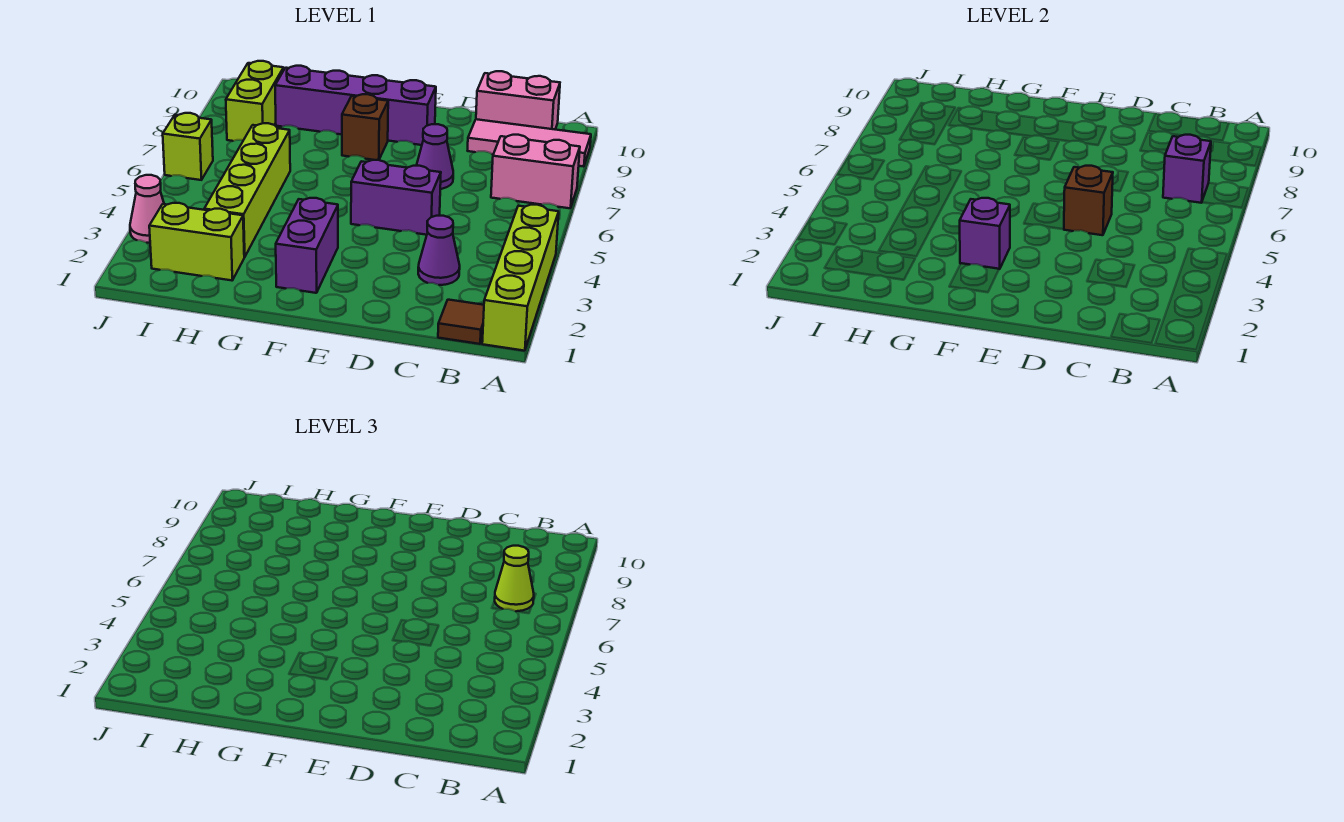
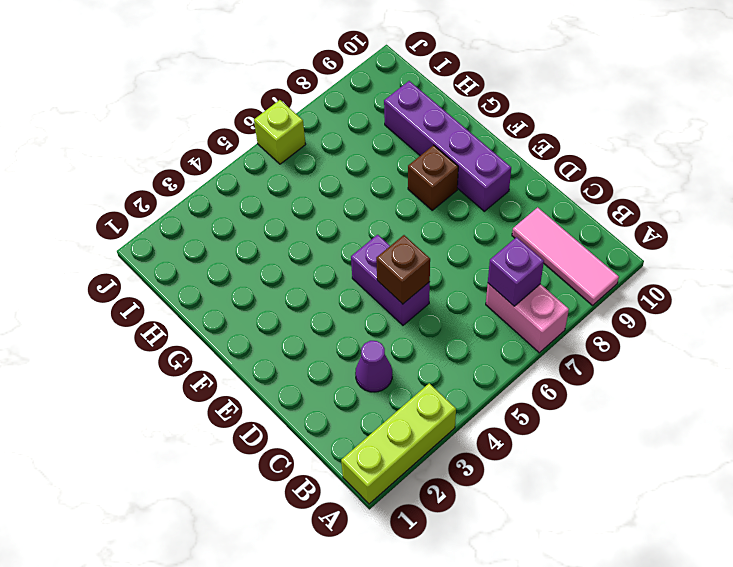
lime brick A1:A3 level 1 -> lime brick A1:A4 level 1
none -> brown tile B1 level 1
none -> pink brick B10:C10 level 1
none -> purple cone D7 level 1

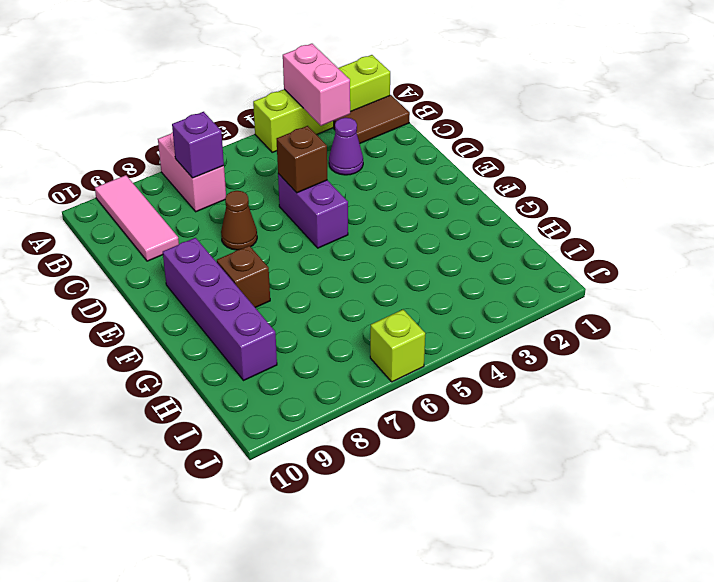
pink brick A3:B3 level 2 -> pink brick B10:C10 level 1
brown tile B1:B2 level 1 -> brown tile B1 level 1
brown cone D7 level 1 -> purple cone D7 level 1
none -> purple brick F2:F3 level 1
none -> lime brick H2:I2 level 1
none -> lime brick H3:H6 level 1

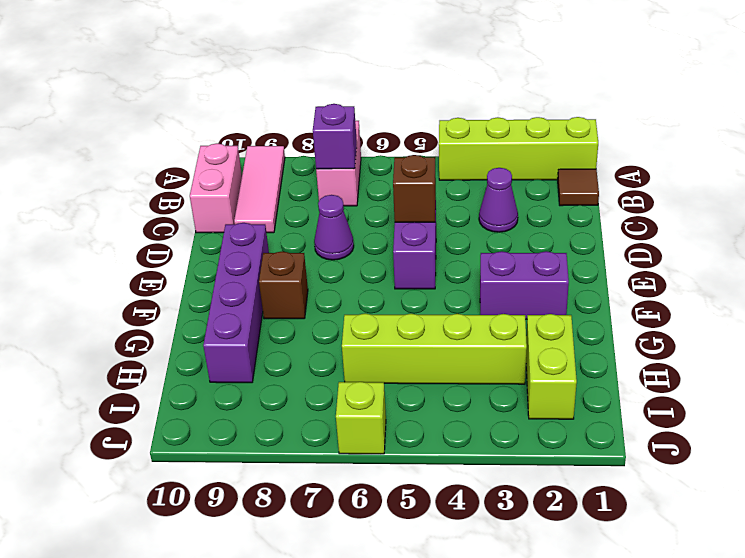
none -> lime brick I8:I9 level 1
none -> pink cone J3 level 1
none -> purple brick F3 level 2

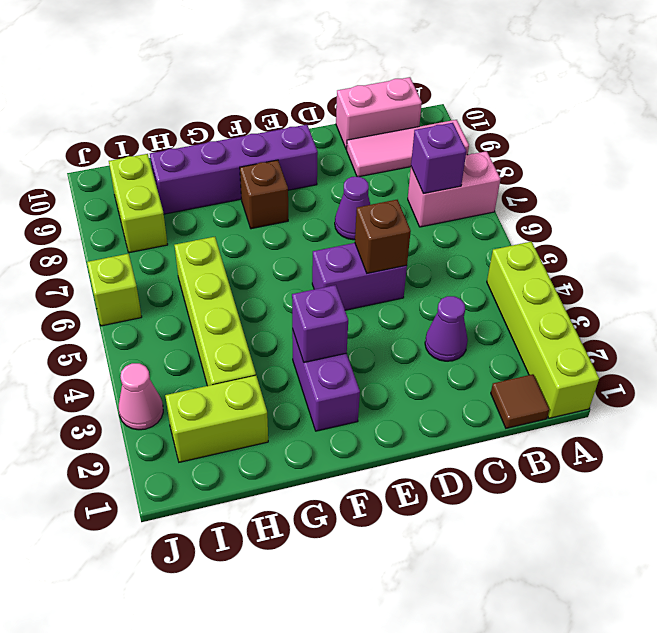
none -> lime cone B7 level 3

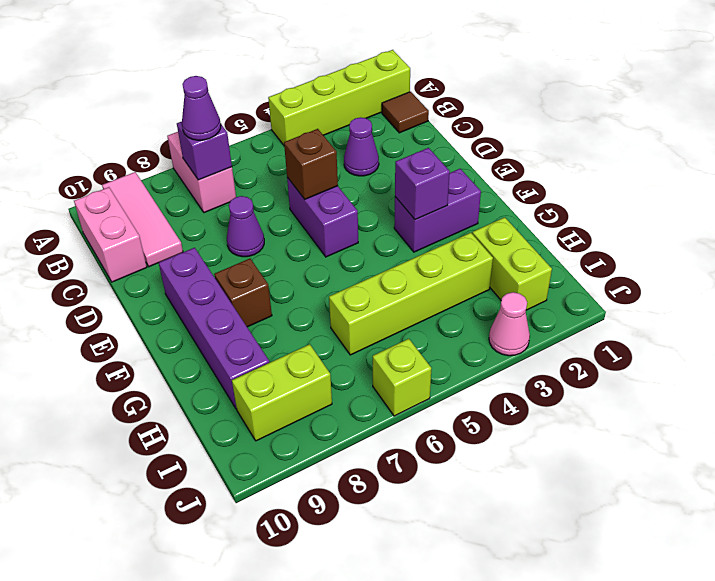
purple cone B7 level 3 -> lime cone B7 level 3

